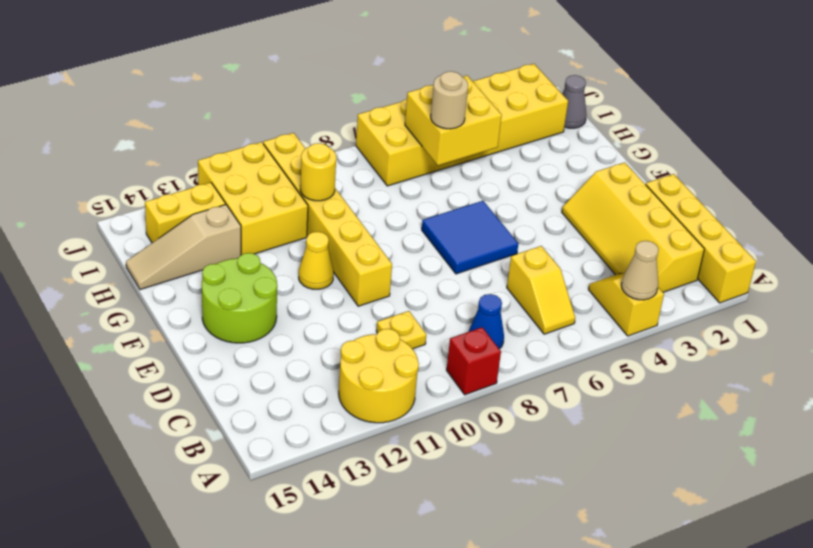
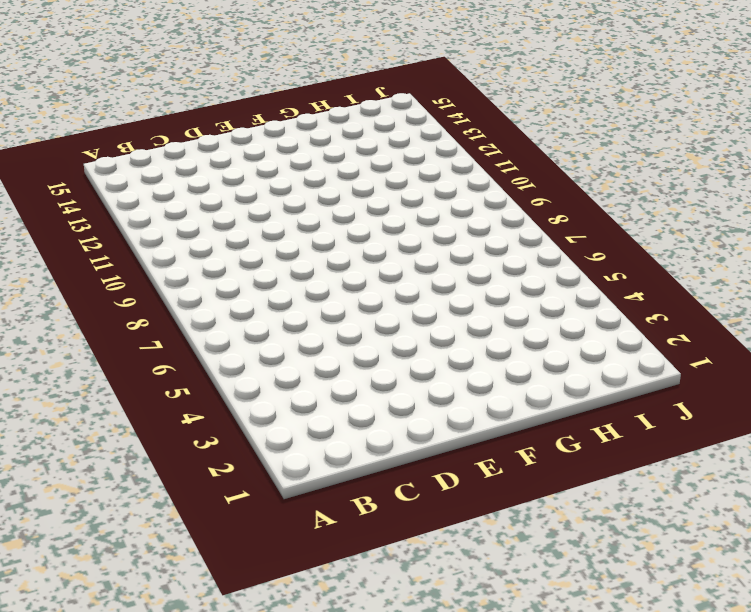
none -> yellow brick A1:D1 level 1
none -> yellow slope A4:B4 level 1 top A
none -> red brick A9 level 1

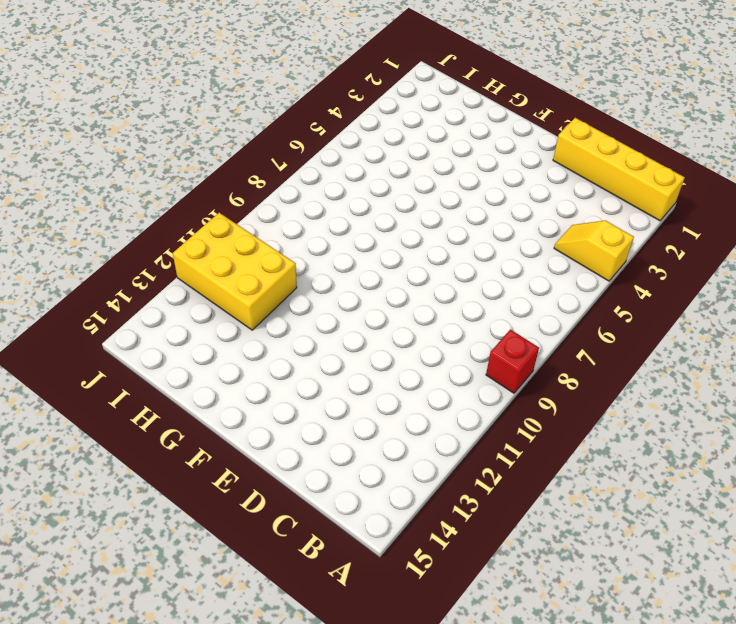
none -> yellow round brick A11:B12 level 1
none -> yellow slope B2:E3 level 1 top 2
none -> yellow slope B6:C6 level 1 top C

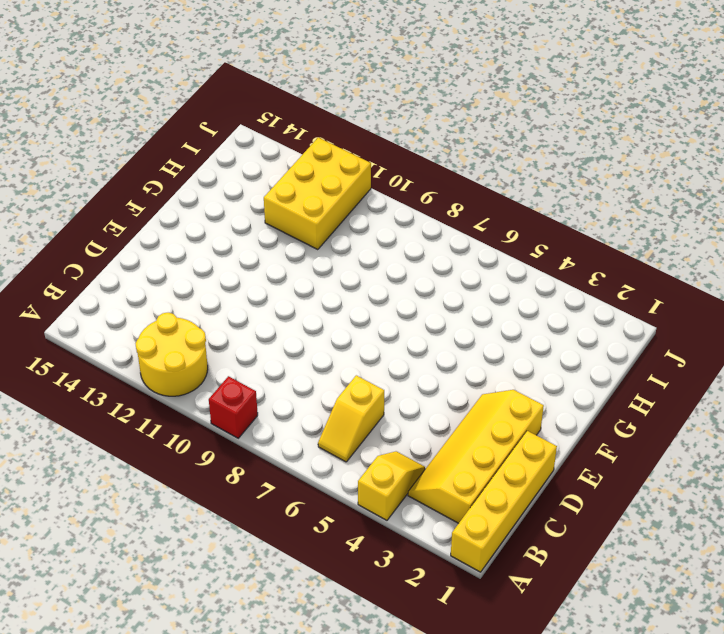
none -> blue cone B8 level 1
none -> yellow plate C10 level 1
none -> blue tile E6:F7 level 1

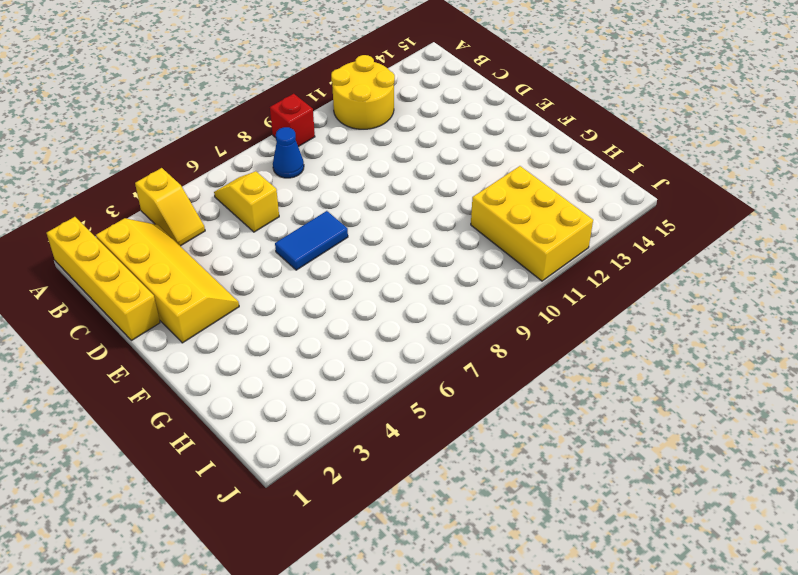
blue tile E6:E7 level 1 -> blue tile E6:F7 level 1
none -> yellow plate C10 level 1
none -> yellow brick E10:J10 level 1
none -> lime round brick E13:F14 level 1

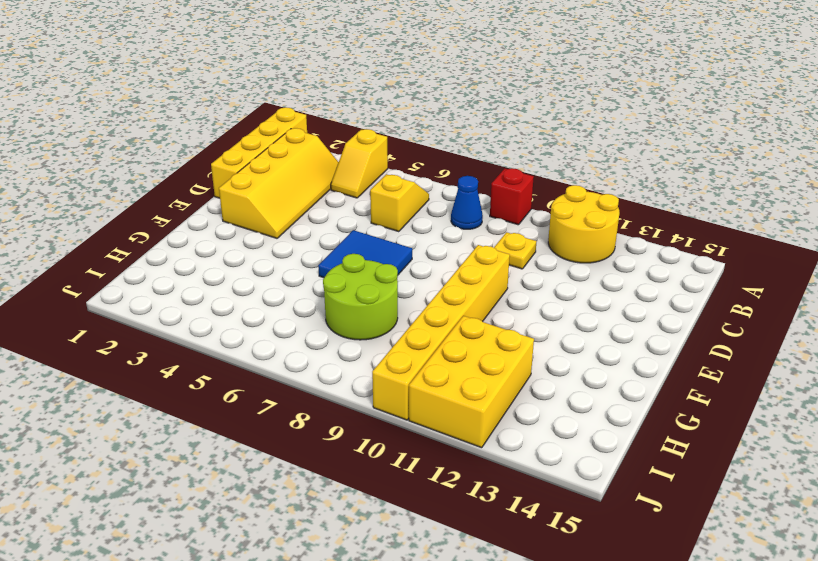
lime round brick G7:H8 level 1 -> lime round brick E13:F14 level 1
none -> yellow cone F11 level 1
none -> tan slope H13:H15 level 1 top 13
none -> grey cone I1 level 1

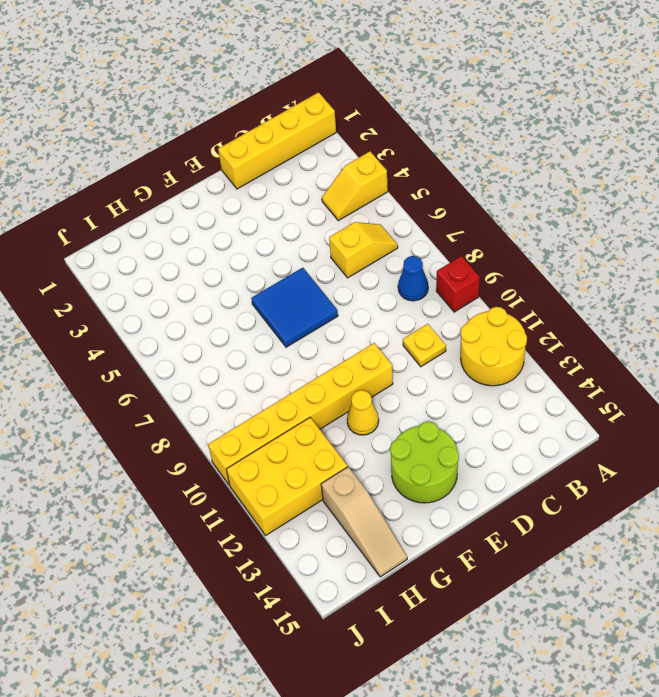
none -> yellow slope B2:E3 level 1 top 2
none -> grey cone I1 level 1
none -> yellow brick I2:J7 level 1

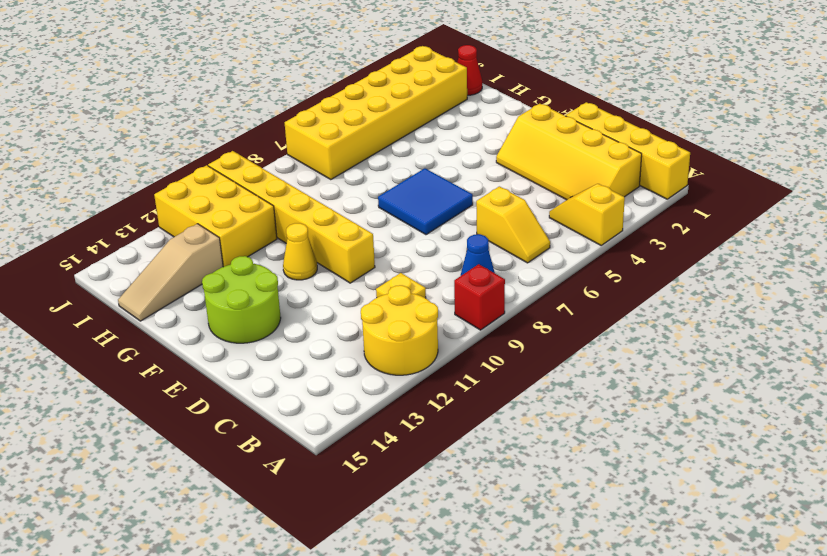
red cone I1 level 1 -> grey cone I1 level 1
none -> yellow brick I13:I14 level 1
none -> tan cone A4 level 2
none -> yellow brick H5:I6 level 2

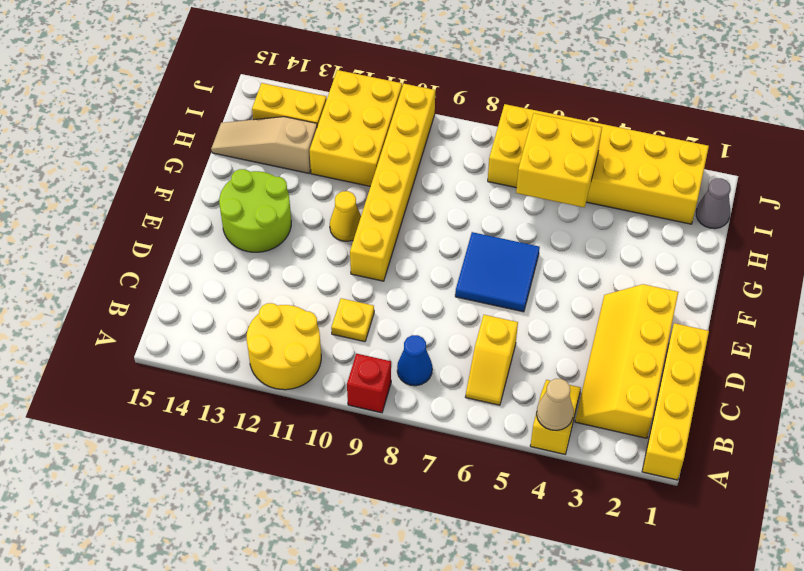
none -> yellow round brick H10 level 2
none -> tan round brick H6 level 3

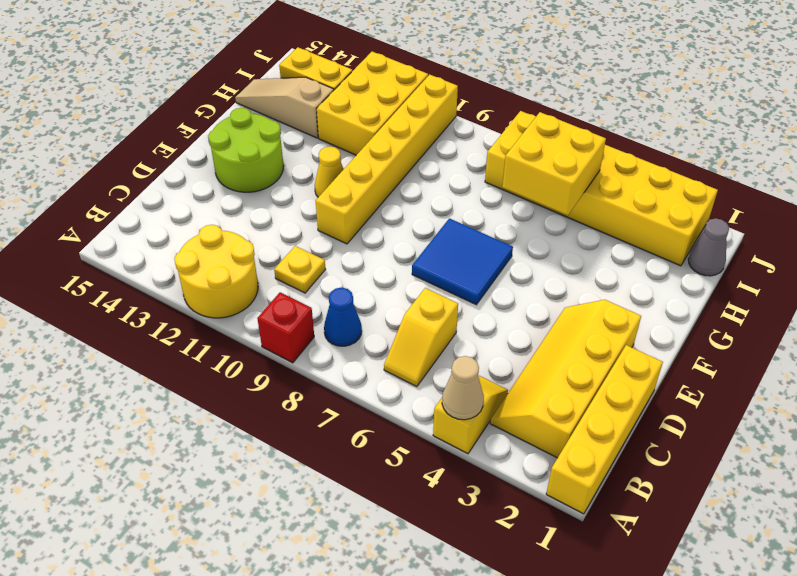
none -> yellow round brick H10 level 2
none -> tan round brick H6 level 3

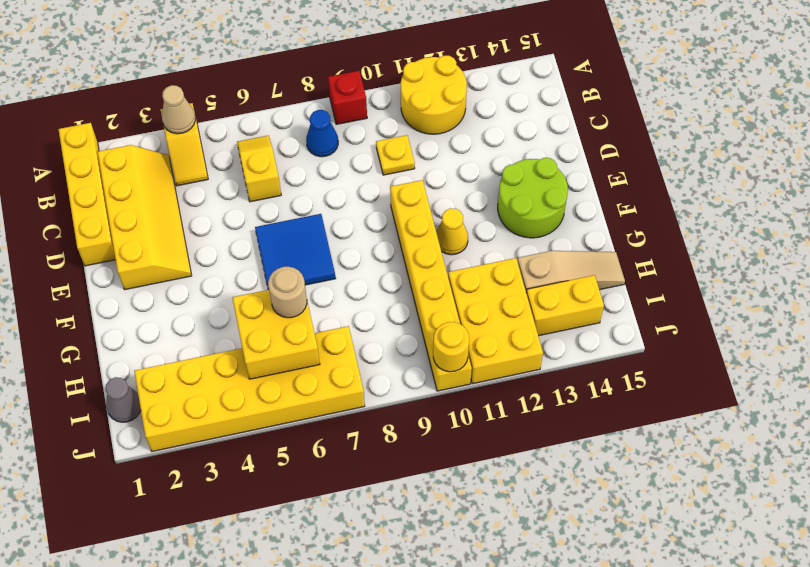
yellow round brick J10 level 2 -> yellow round brick H10 level 2

